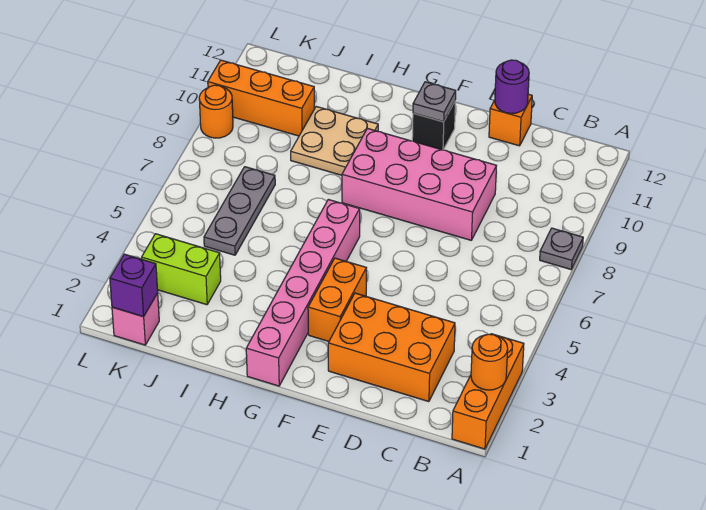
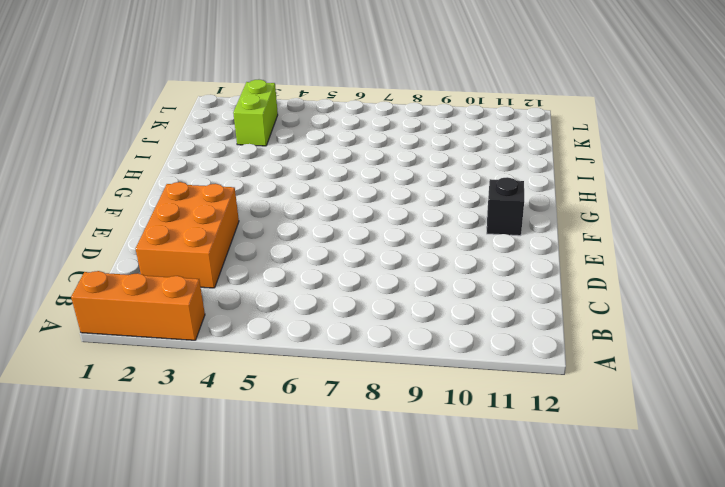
none -> grey plate A8 level 1
none -> pink brick D8:G9 level 1
none -> orange brick D12 level 1

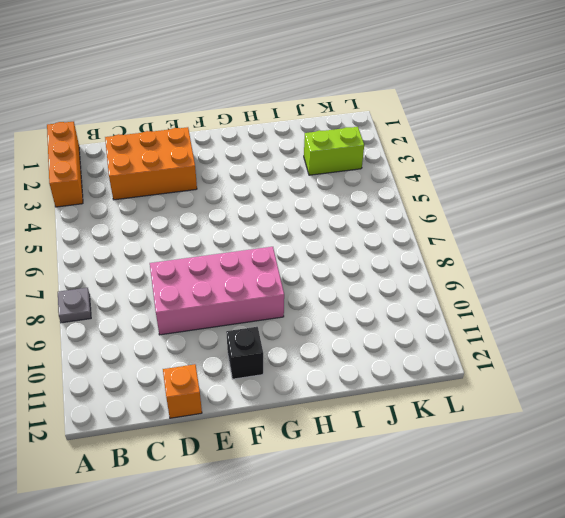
none -> orange brick F3:F4 level 1
none -> pink brick G1:G6 level 1
none -> tan plate H9:I10 level 1

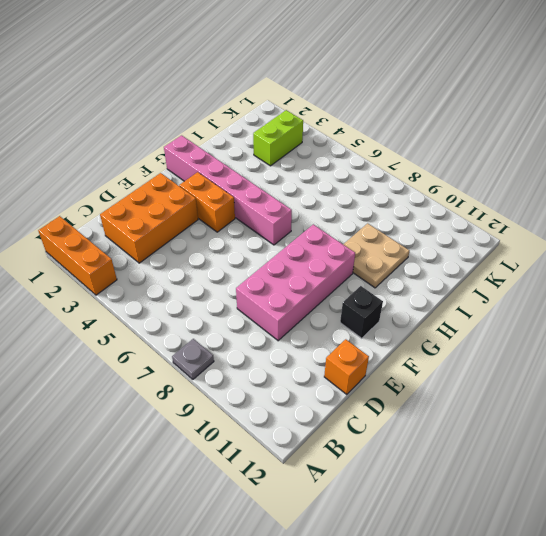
none -> grey plate J5:J7 level 1
none -> orange brick J10:L10 level 1
none -> pink brick K1 level 1

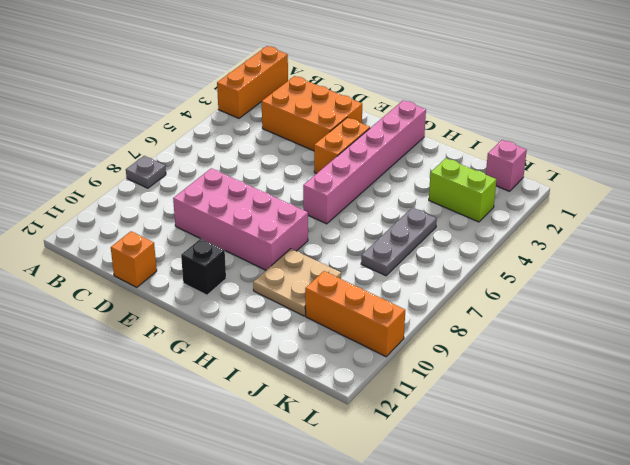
none -> orange round brick L9 level 1
none -> orange round brick A2 level 2
none -> purple round brick D12 level 2

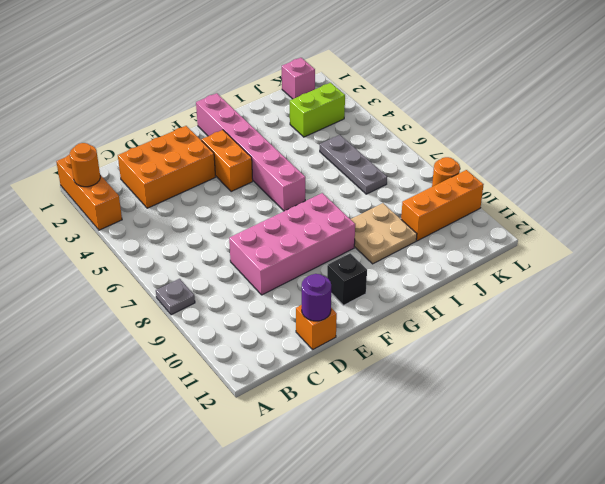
none -> grey plate F11 level 2
none -> purple brick K1 level 2

